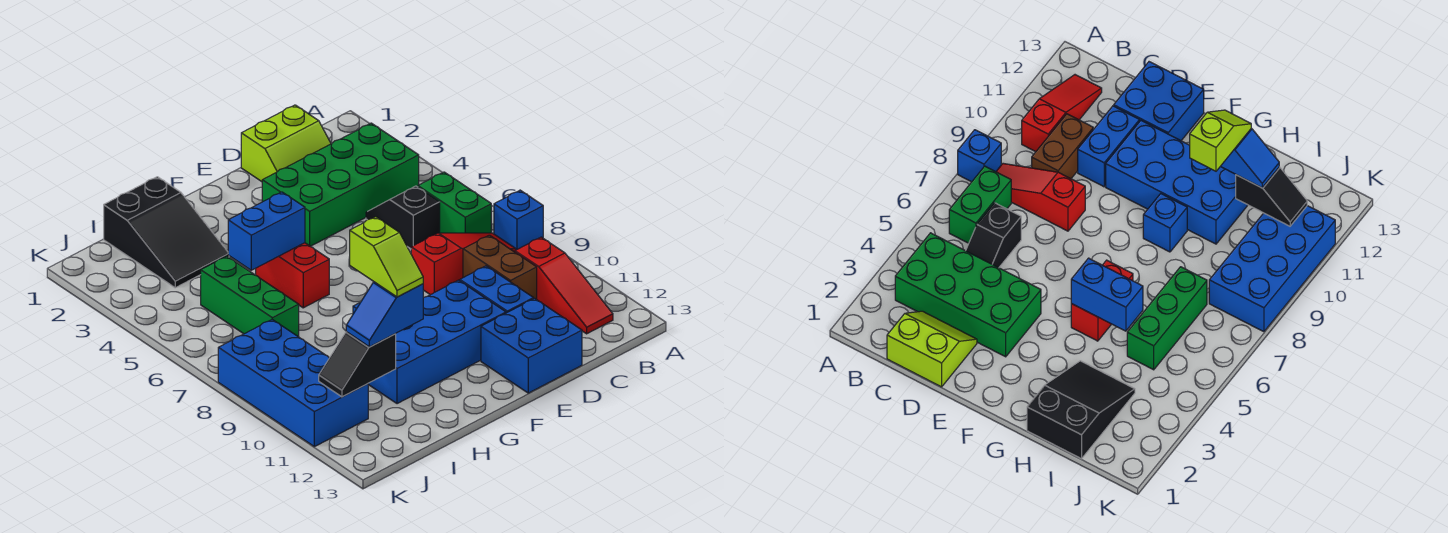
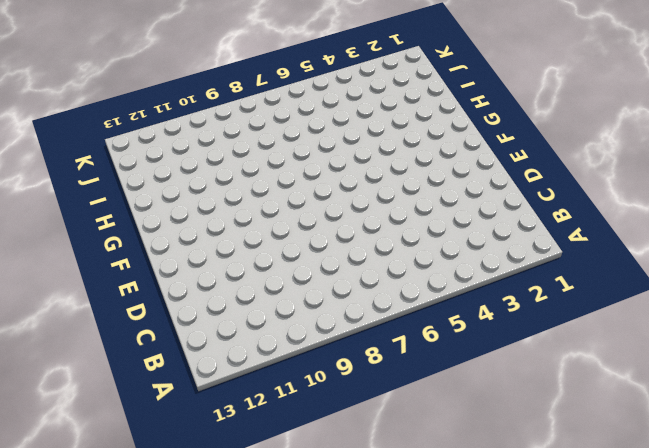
none -> blue brick A8 level 1
none -> green brick B3:E4 level 1
none -> green brick B6:B7 level 1

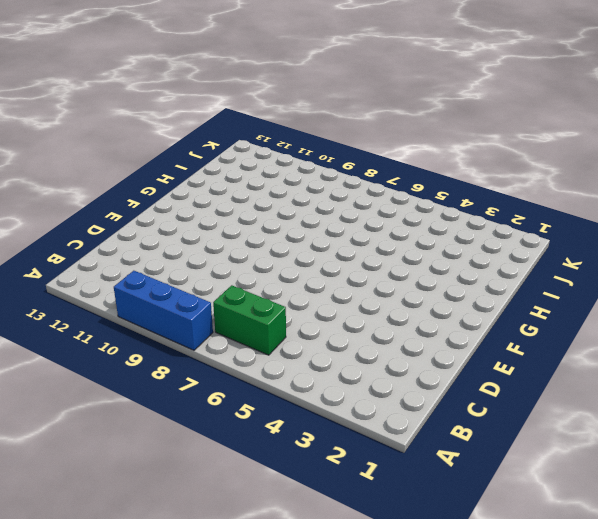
blue brick A8:A10 level 1 -> blue brick A8 level 1
none -> green brick B3:E4 level 1
none -> red slope B8:D8 level 1 top D
none -> red slope B10:B12 level 1 top 10

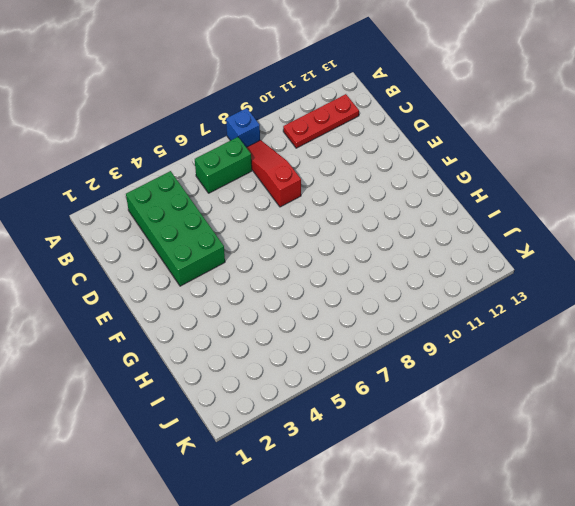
red plate B10:B12 level 1 -> red slope B10:B12 level 1 top 10
none -> lime slope C1:D2 level 1 top 1
none -> black slope C5:C6 level 1 top 6
none -> brown brick C9:C10 level 1

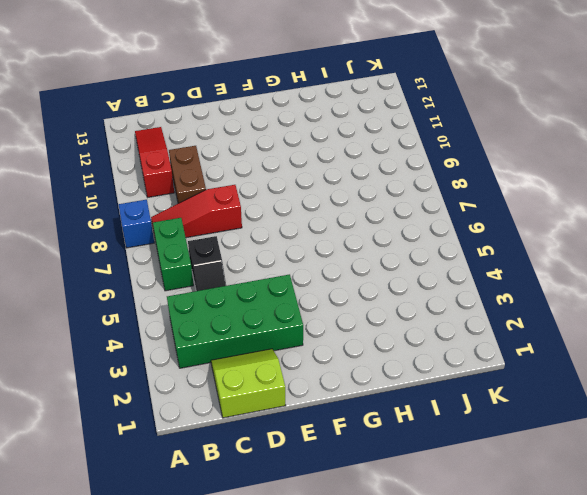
none -> blue brick D10:D11 level 1
none -> blue brick D12:E13 level 1
none -> blue brick E10:H11 level 1

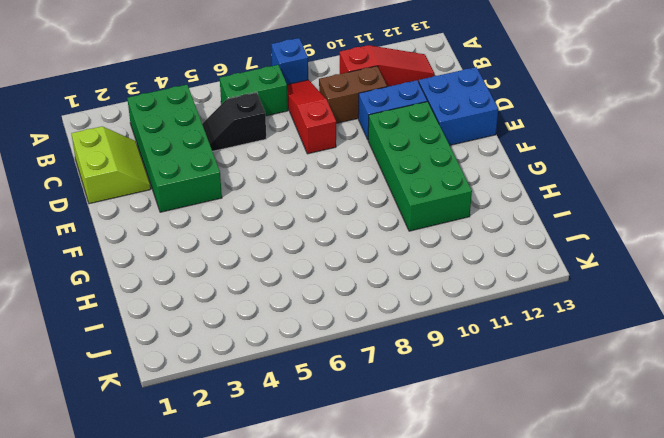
green brick E10:H11 level 1 -> blue brick E10:H11 level 1
none -> red brick G5:G6 level 1
none -> blue brick G9 level 1
none -> black slope H1:I3 level 1 top 1

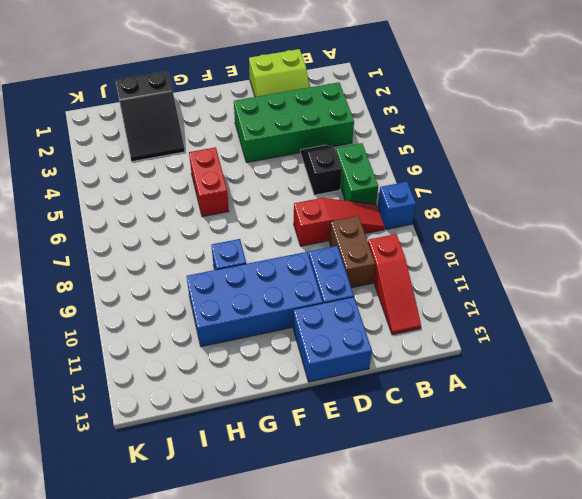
none -> green brick I5:I7 level 1
none -> blue brick J8:K11 level 1
none -> blue brick G5:H5 level 2

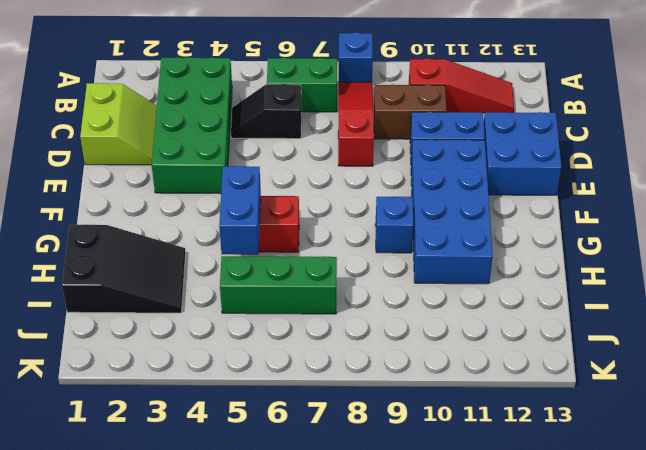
none -> blue brick J8:K11 level 1
none -> black slope I11:J11 level 2 top I
none -> blue slope H11:I11 level 3 top H

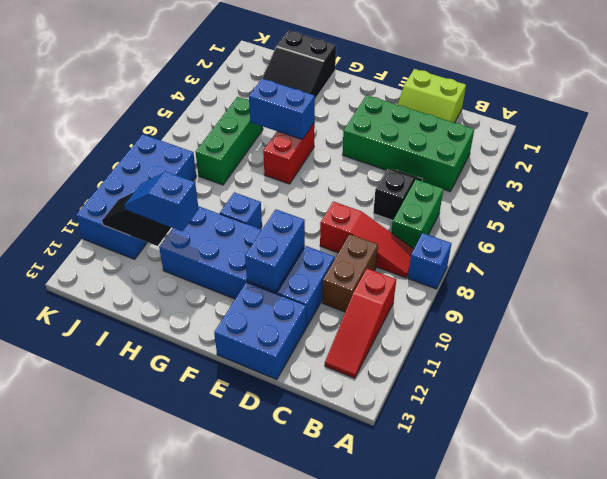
blue brick E10:E11 level 2 -> none
none -> lime slope H10:H11 level 4 top 10

